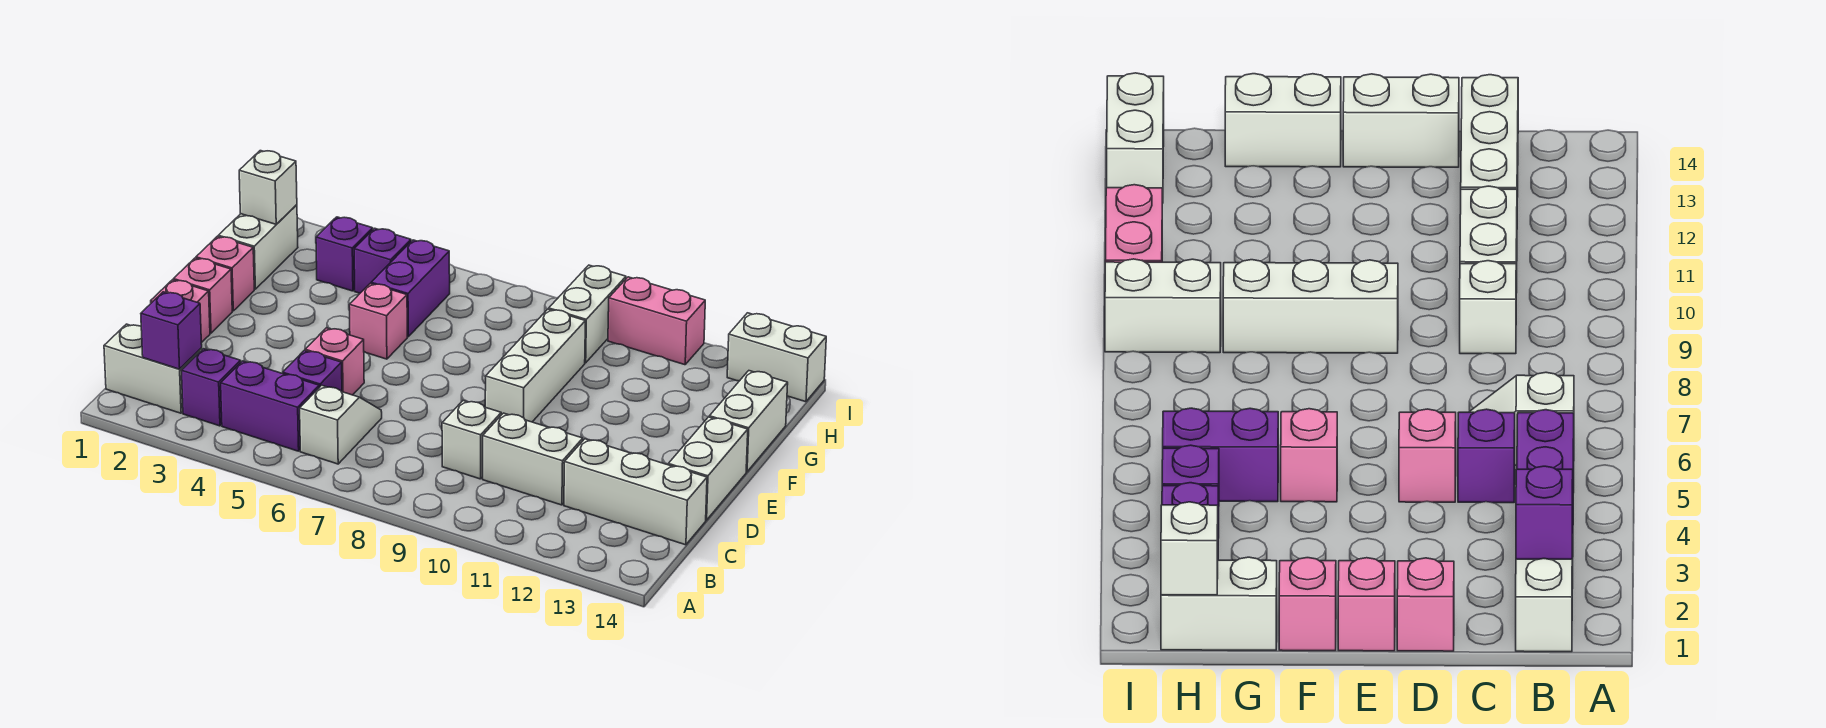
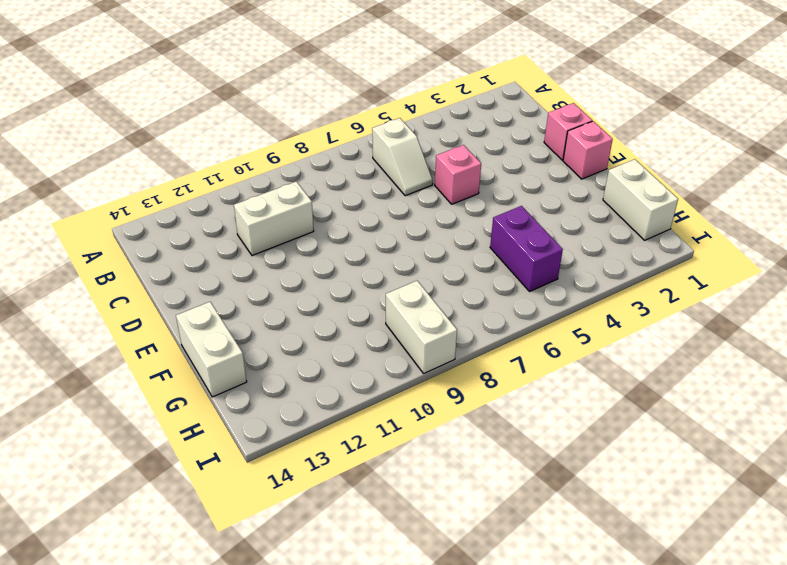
none -> white brick B1:B2 level 1
none -> purple brick B3 level 1
none -> purple brick B4:B5 level 1

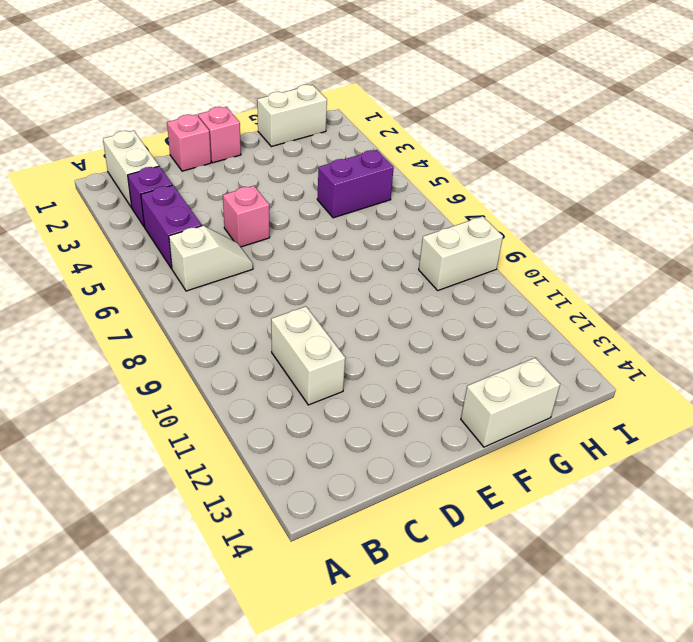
none -> purple brick C5 level 1
none -> white brick C9 level 1
none -> white brick C12:C14 level 1

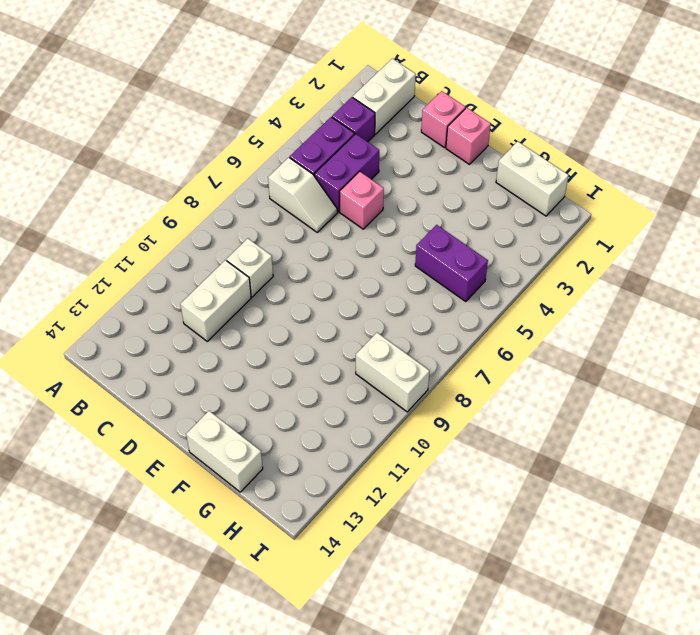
purple brick C4:C5 level 1 -> purple brick C5 level 1
none -> white brick C12:C14 level 1
none -> white brick D14:E14 level 1
none -> white brick E9:G9 level 1

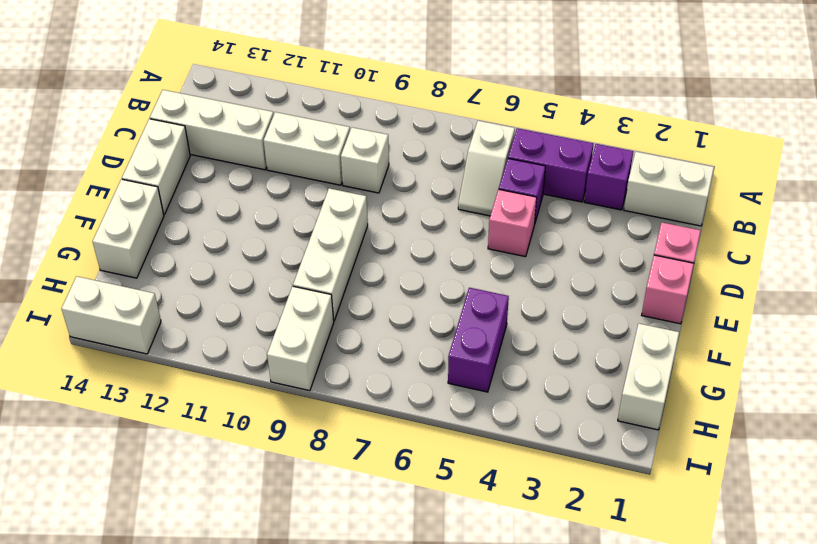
none -> pink brick F1 level 1
none -> pink brick F5 level 1
none -> purple brick H3 level 1

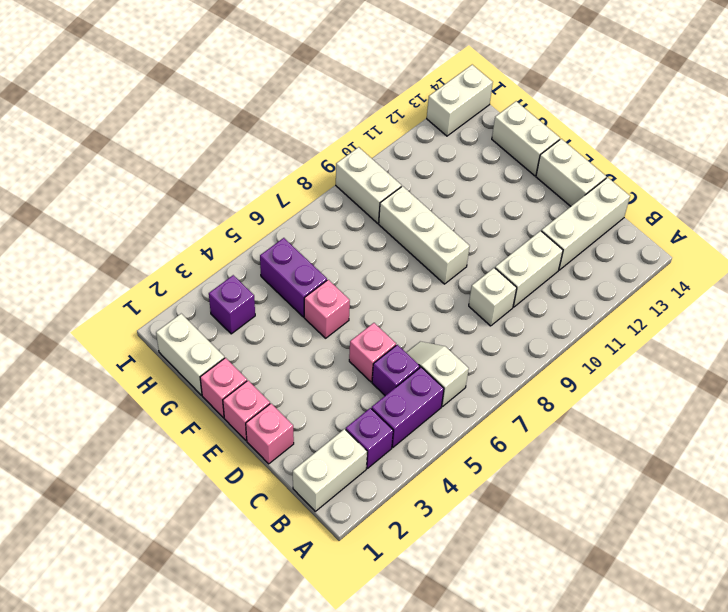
none -> purple brick H4 level 1
none -> pink brick I10:I11 level 1
none -> purple brick B2 level 2

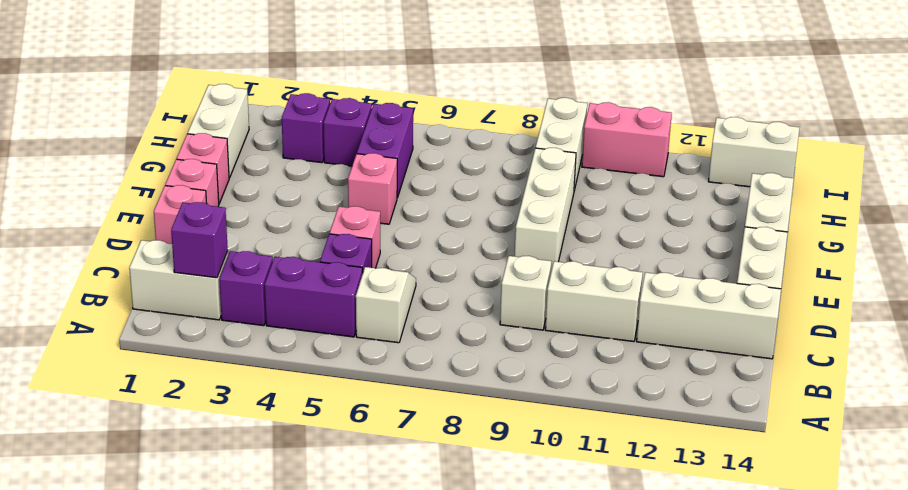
none -> white brick H1 level 2

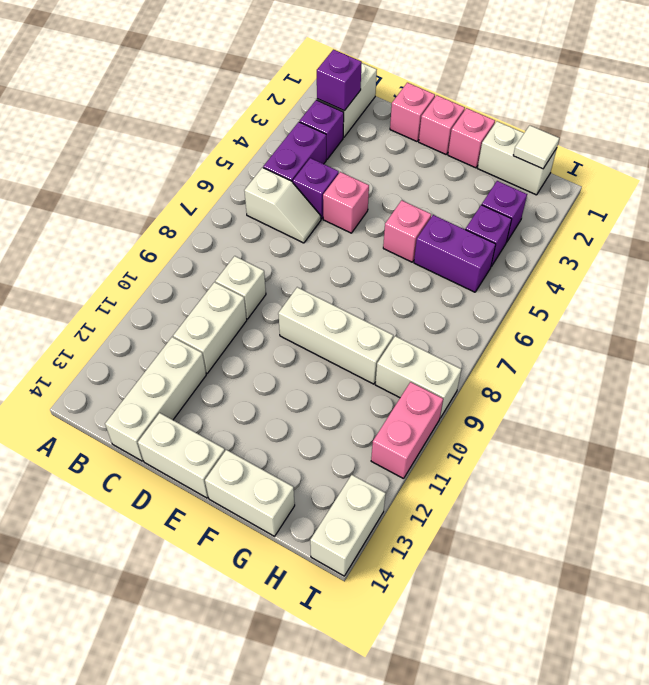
white tile H1 level 2 -> white brick H1 level 2

